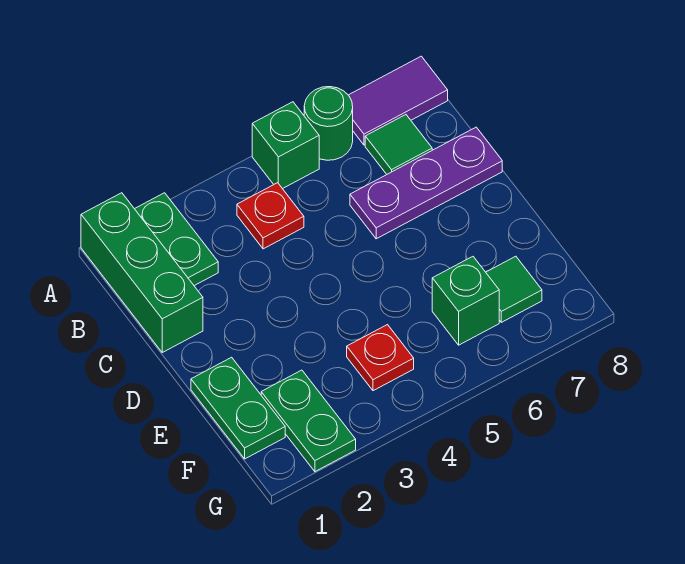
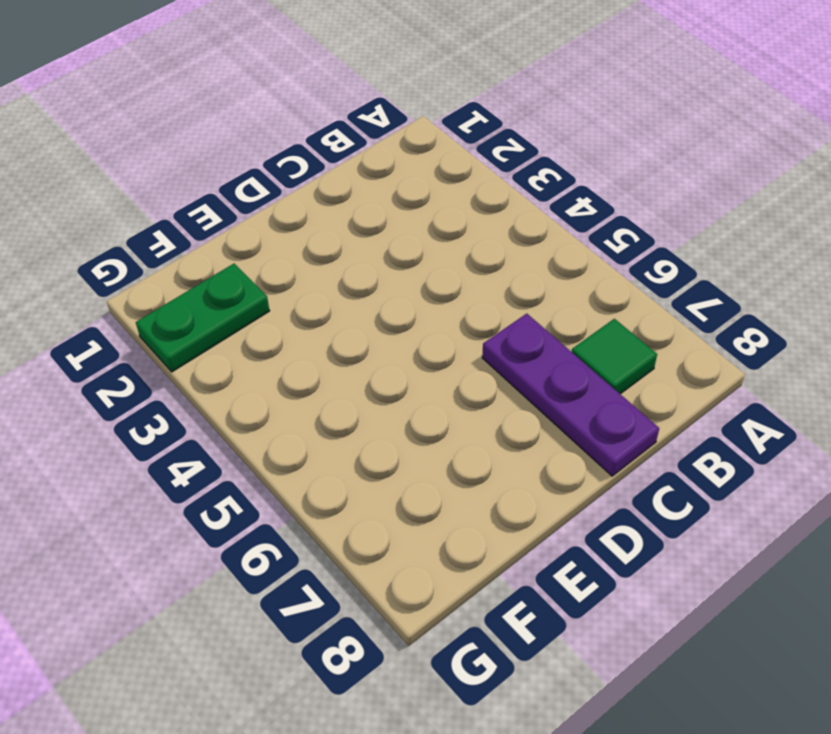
none -> green brick A1:C1 level 1
none -> green plate A2:B2 level 1
none -> green brick A5 level 1

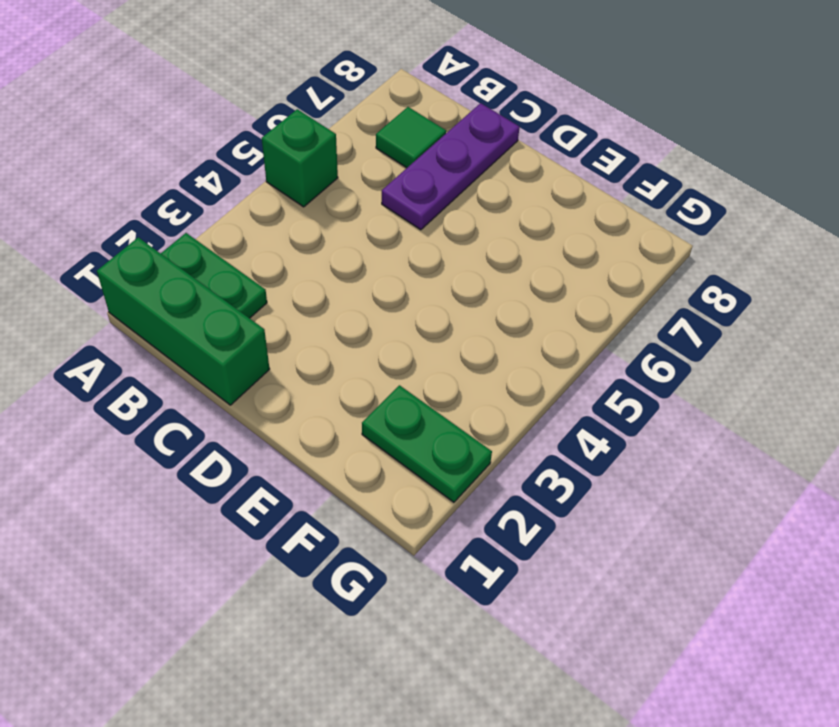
none -> green round brick A6 level 1
none -> purple tile A7:A8 level 1
none -> red plate B4 level 1

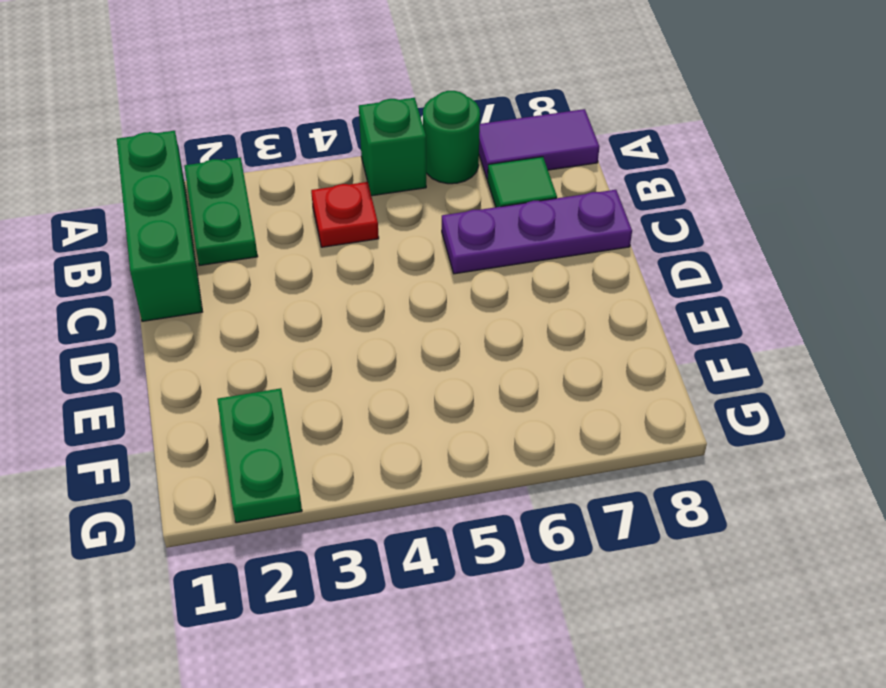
none -> green plate E1:F1 level 1
none -> red plate F4 level 1
none -> green brick F6 level 1

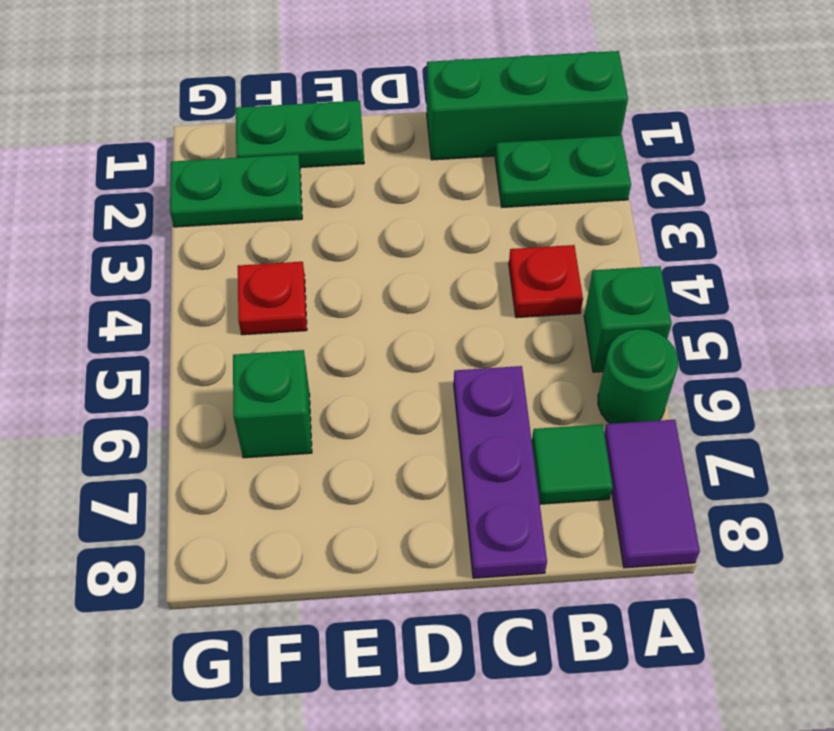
none -> green tile F7 level 1

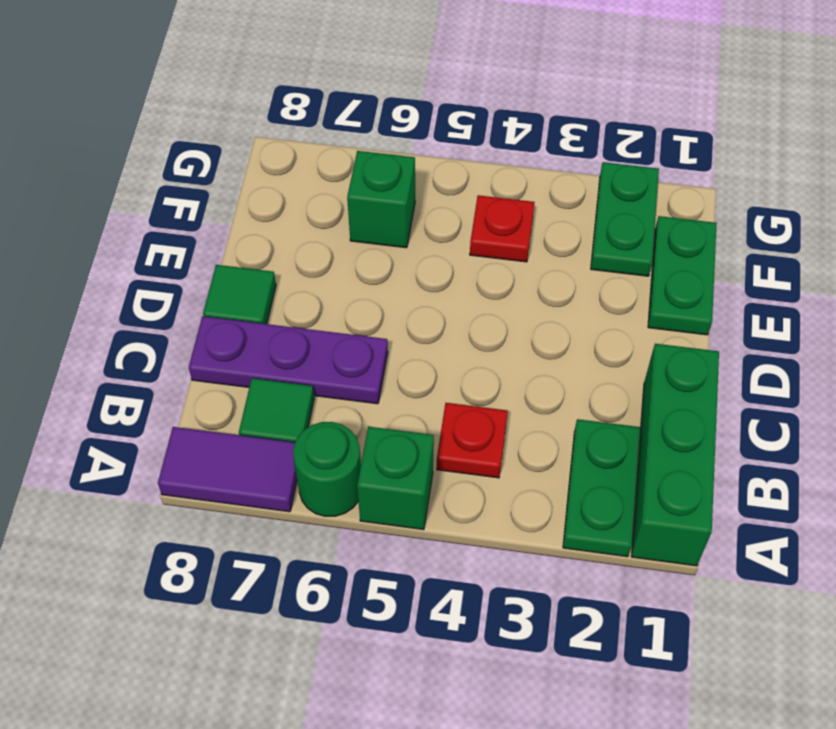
green tile D8 level 1 -> green tile F7 level 1

